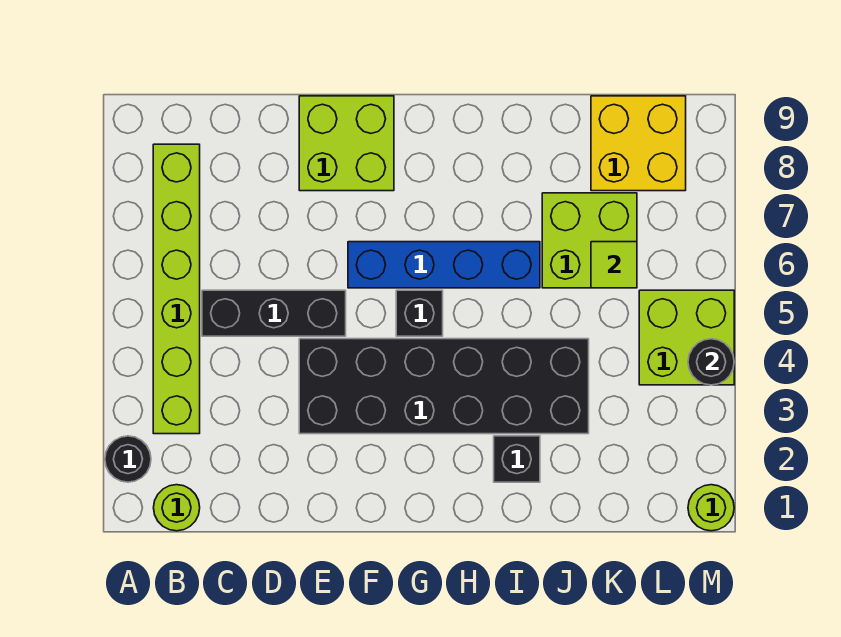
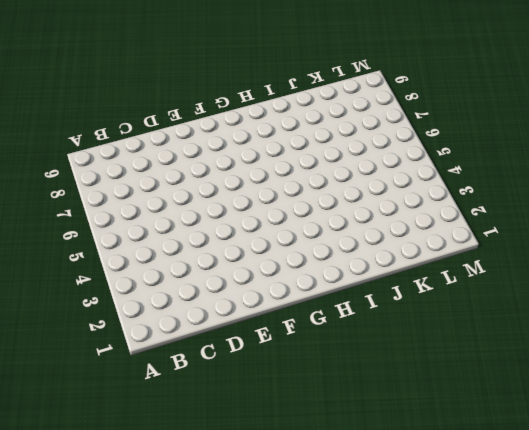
none -> black round brick A2 level 1
none -> lime round brick B1 level 1
none -> lime brick B3:B8 level 1

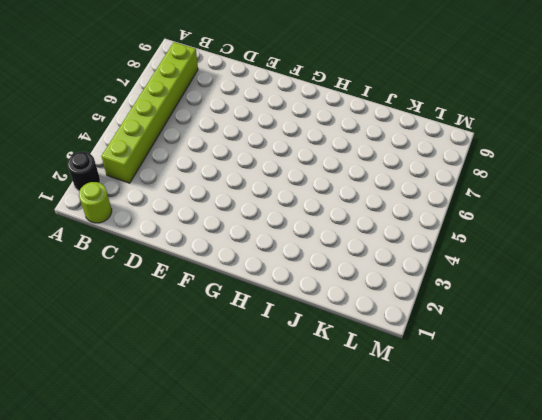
none -> black brick C5:E5 level 1
none -> black brick E3:J4 level 1
none -> lime brick E8:F9 level 1

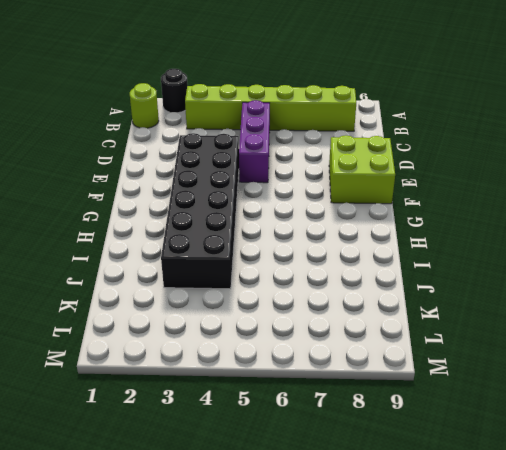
purple brick C5:E5 level 1 -> black brick C5:E5 level 1
none -> blue brick F6:I6 level 1
none -> black brick G5 level 1
none -> black brick I2 level 1

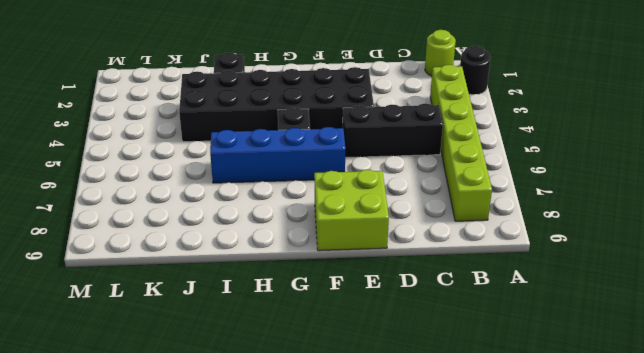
none -> lime brick J6:K7 level 1
none -> yellow brick K8:L9 level 1
none -> lime brick L4:M5 level 1

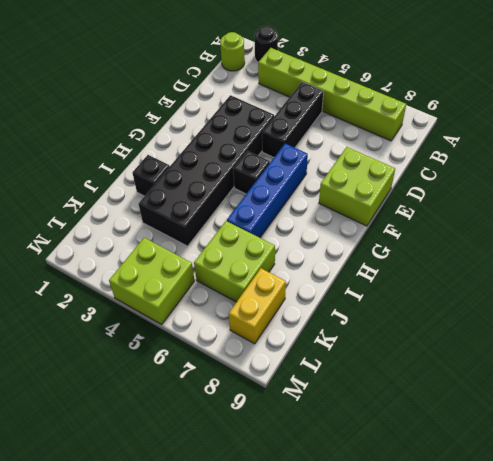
yellow brick K8:L8 level 1 -> yellow brick K8:L9 level 1
none -> lime round brick M1 level 1
none -> lime tile K6 level 2
none -> black round brick M4 level 2

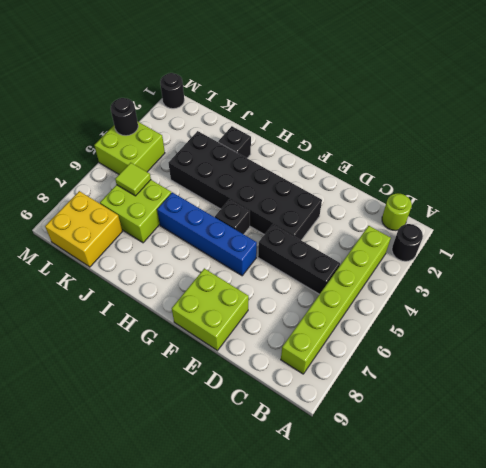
black round brick M1 level 1 -> lime round brick M1 level 1

